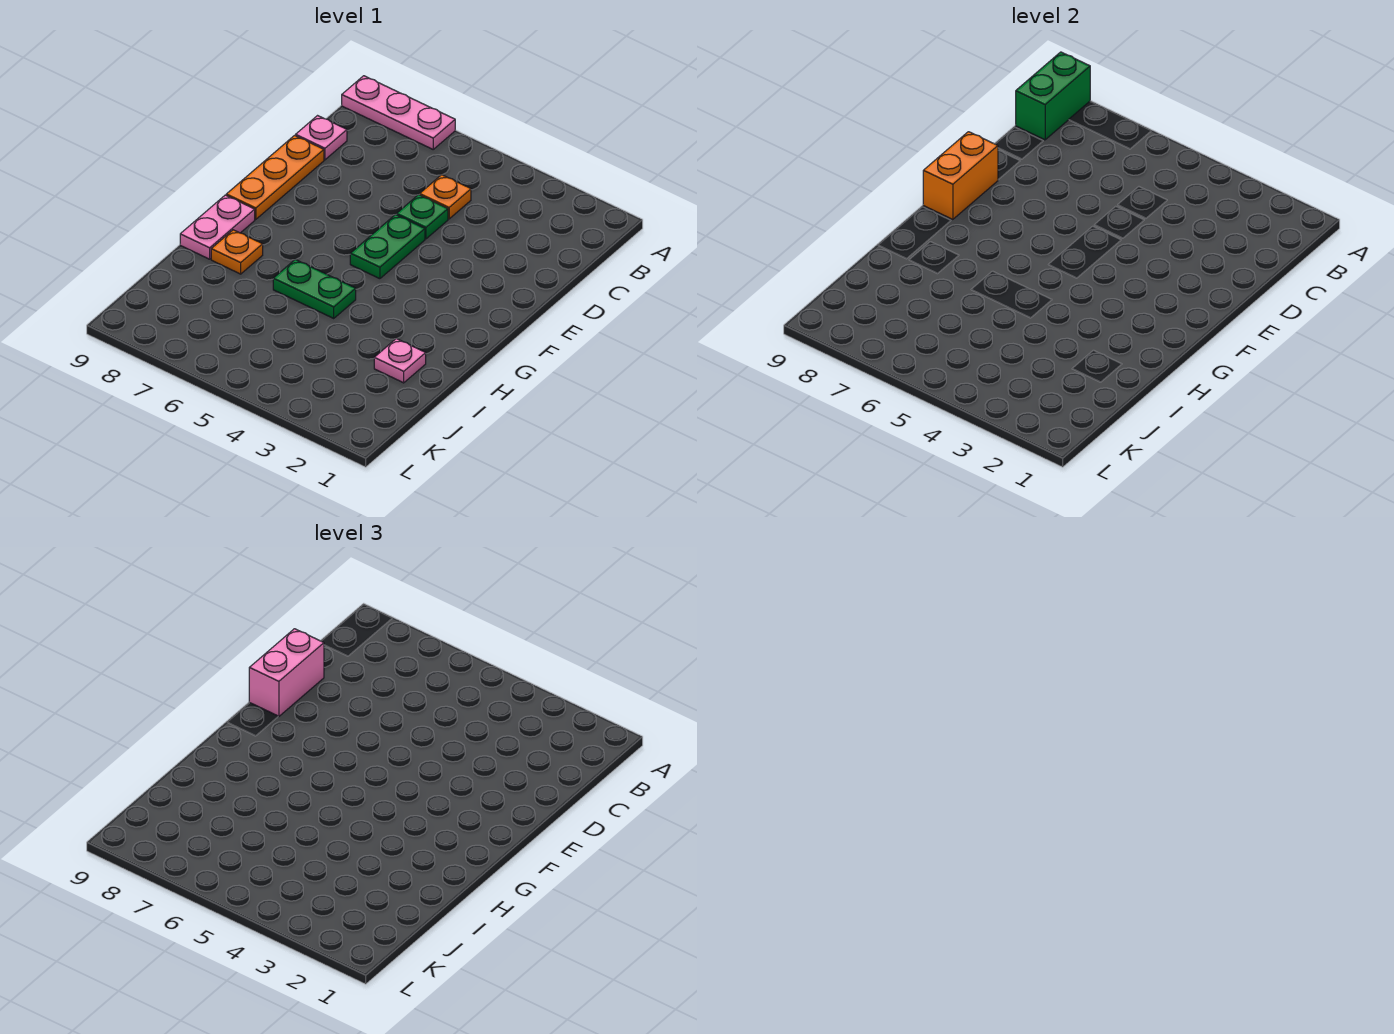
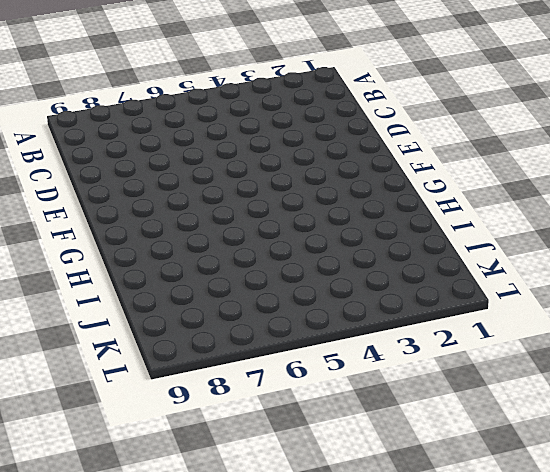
none -> pink plate A7:A9 level 1
none -> orange plate C5 level 1
none -> pink plate C9 level 1

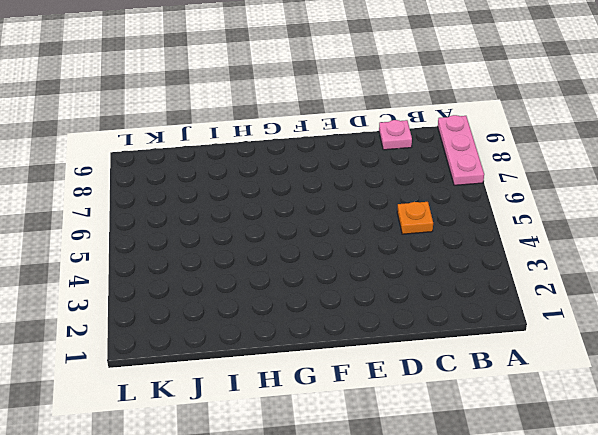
none -> green plate D5 level 1
none -> orange plate D9:F9 level 1
none -> green plate E5:F5 level 1

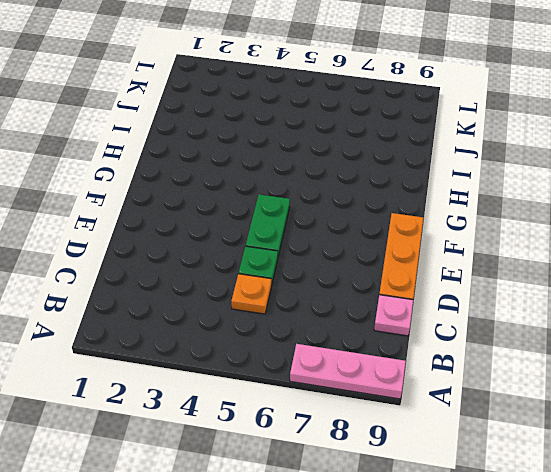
none -> pink plate G9:H9 level 1
none -> green plate H5:H6 level 1
none -> orange plate H8 level 1

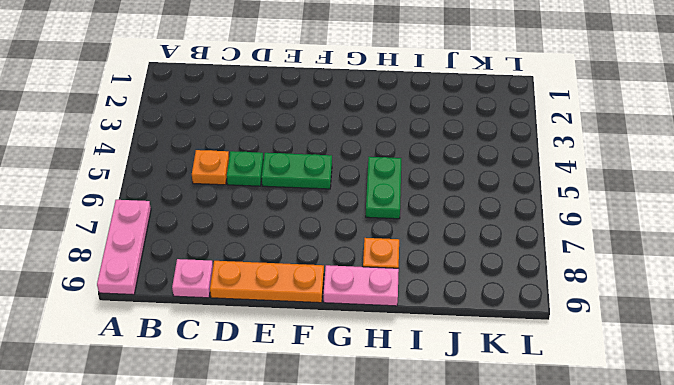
none -> pink plate I2 level 1
none -> green brick A9:B9 level 2
none -> orange brick E9:F9 level 2

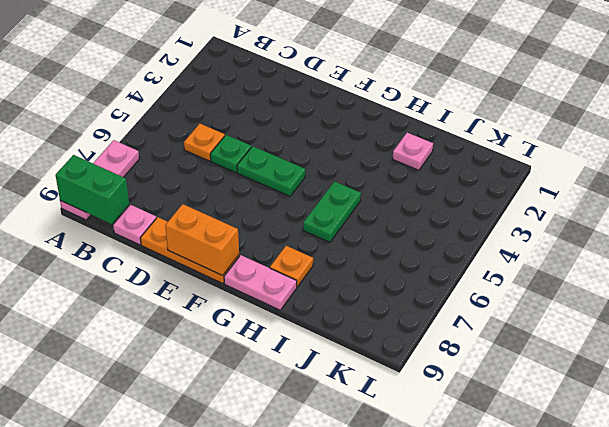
none -> pink brick D9:E9 level 3

